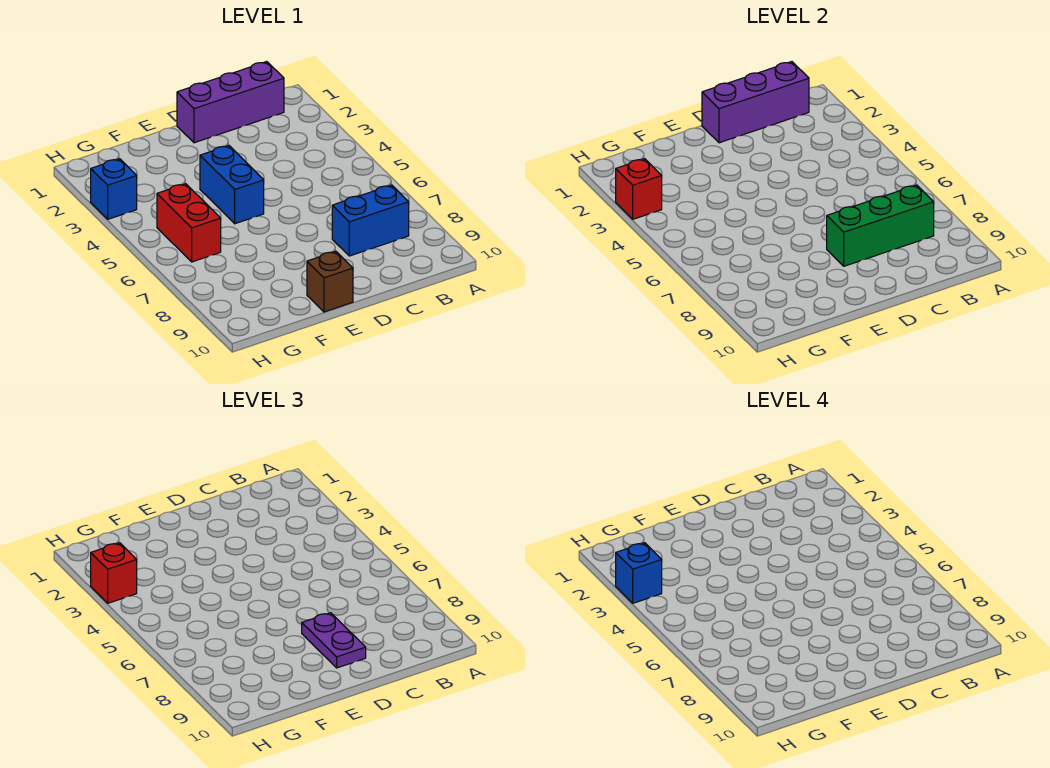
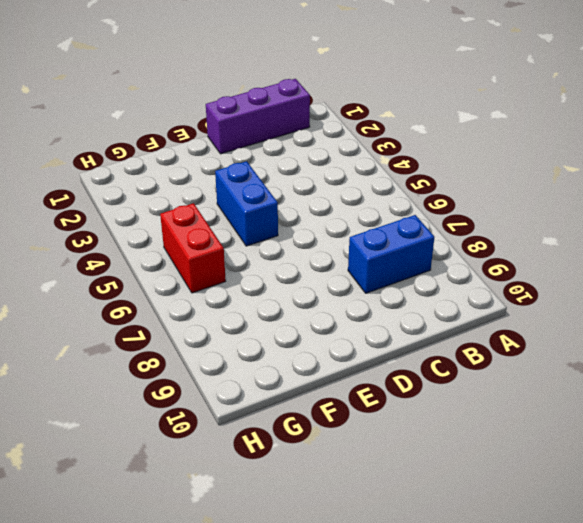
none -> brown brick E10 level 1
none -> blue brick H3 level 1
none -> purple brick B1:D1 level 2

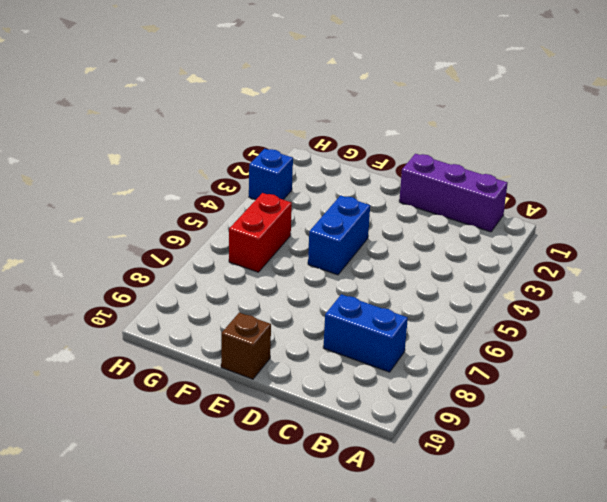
none -> purple brick B1:D1 level 2
none -> green brick B8:D8 level 2
none -> red brick H3 level 2

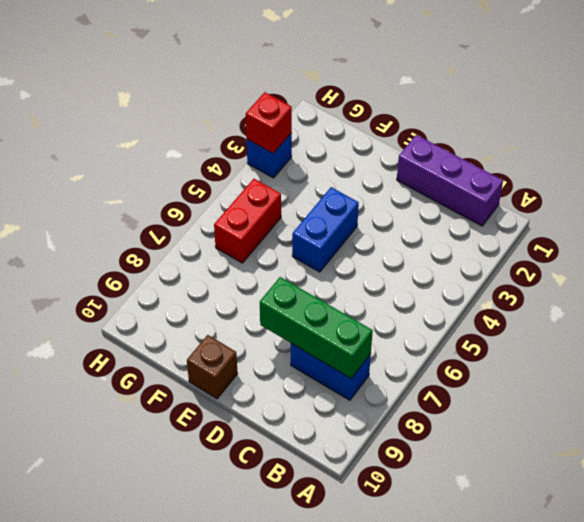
none -> purple brick B1:D1 level 2
none -> purple plate D8:D9 level 3
none -> red brick H3 level 3

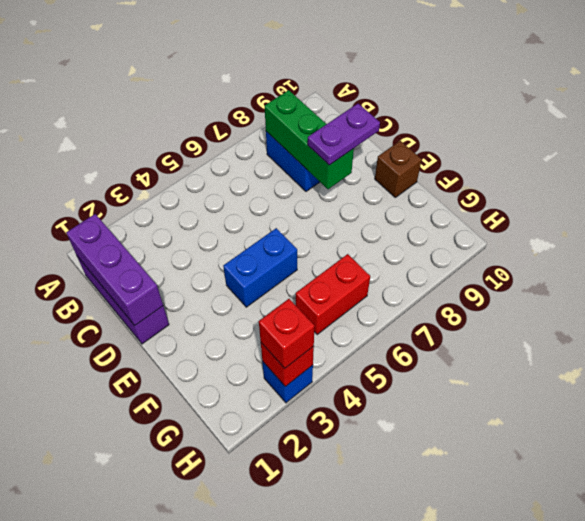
none -> blue brick H3 level 4

